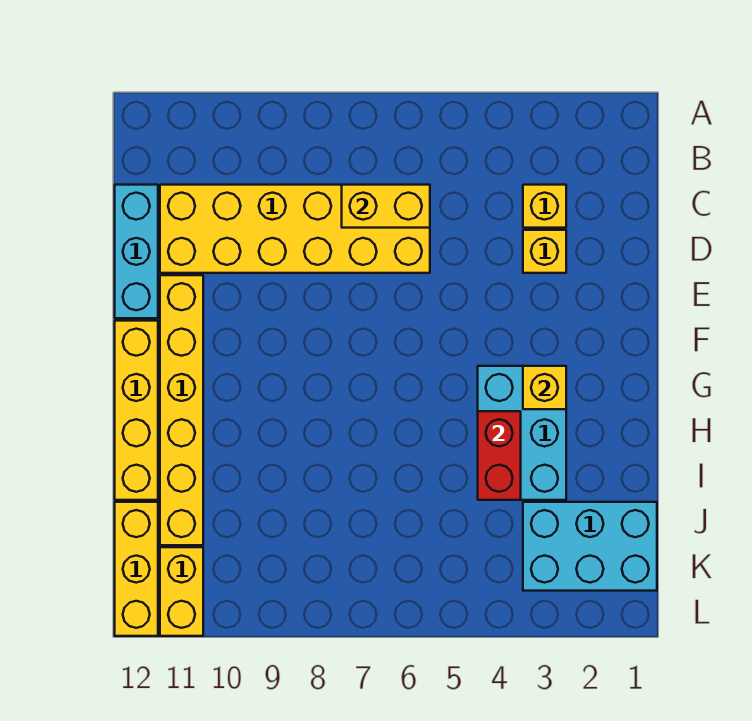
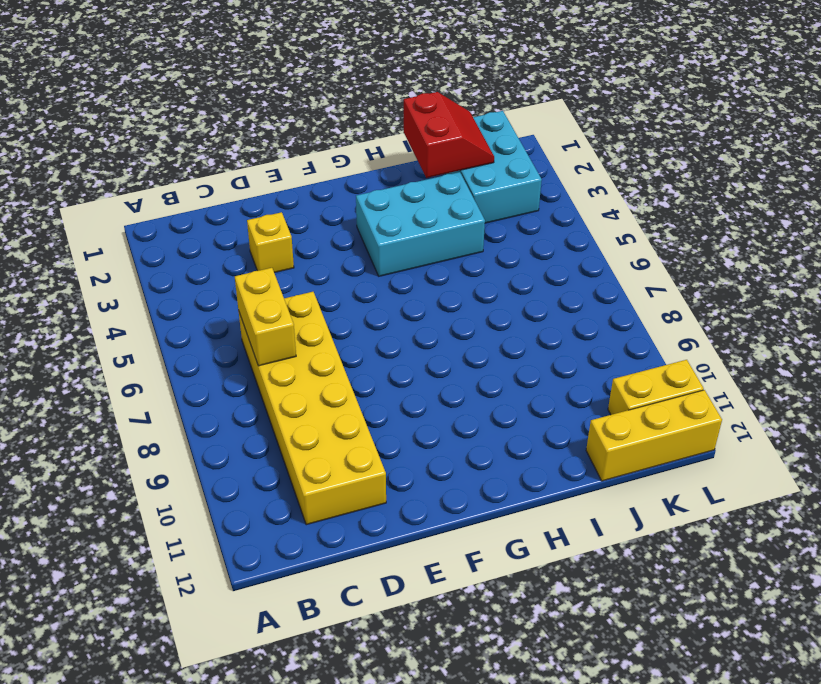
red slope I1:J2 level 2 top I -> none
none -> yellow brick C3 level 1
none -> cyan brick C12:E12 level 1
none -> yellow brick E11:J11 level 1

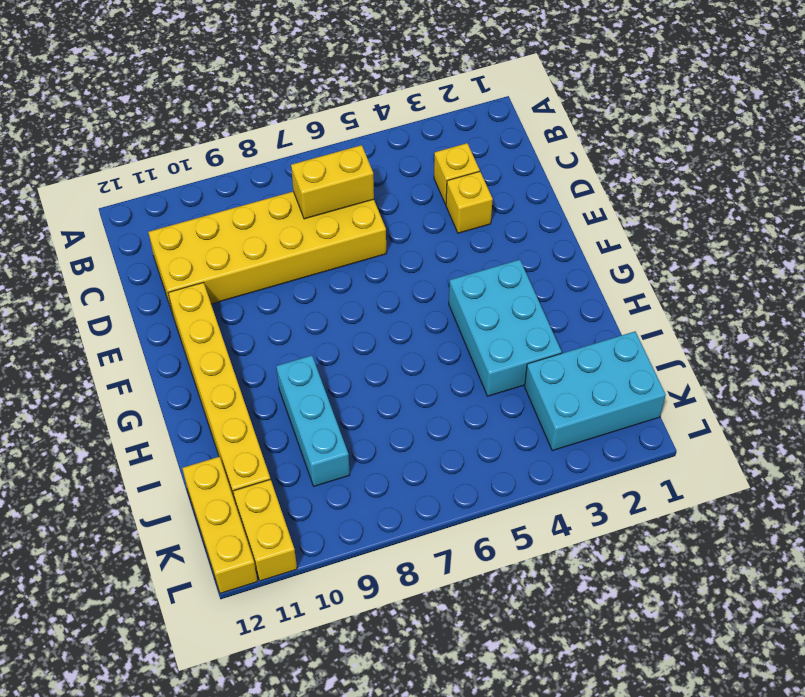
cyan brick H9:J9 level 1 -> cyan brick C12:E12 level 1
none -> yellow brick F12:I12 level 1
none -> yellow brick G3 level 2
none -> red brick H4:I4 level 2

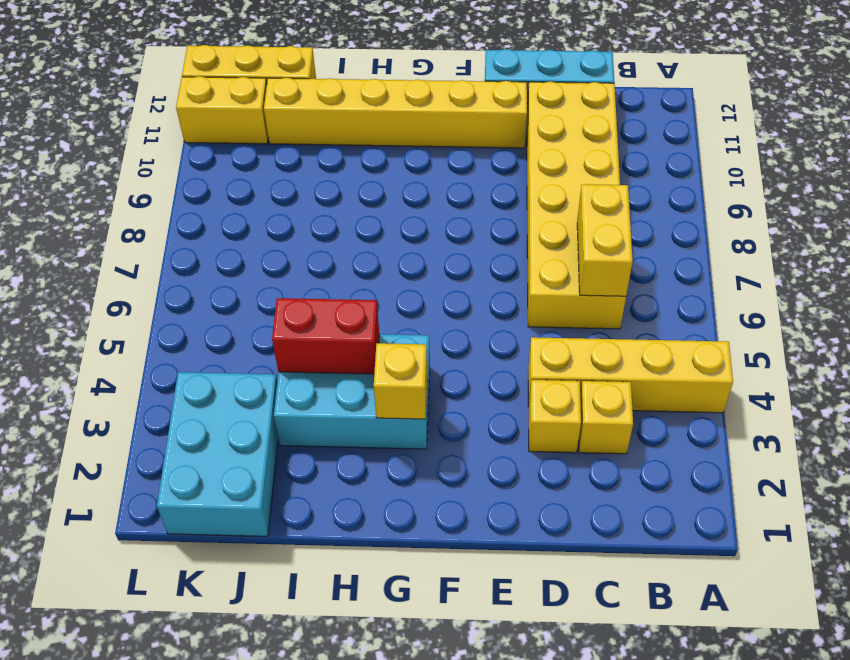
yellow brick A4:D4 level 1 -> yellow brick F12:I12 level 1

